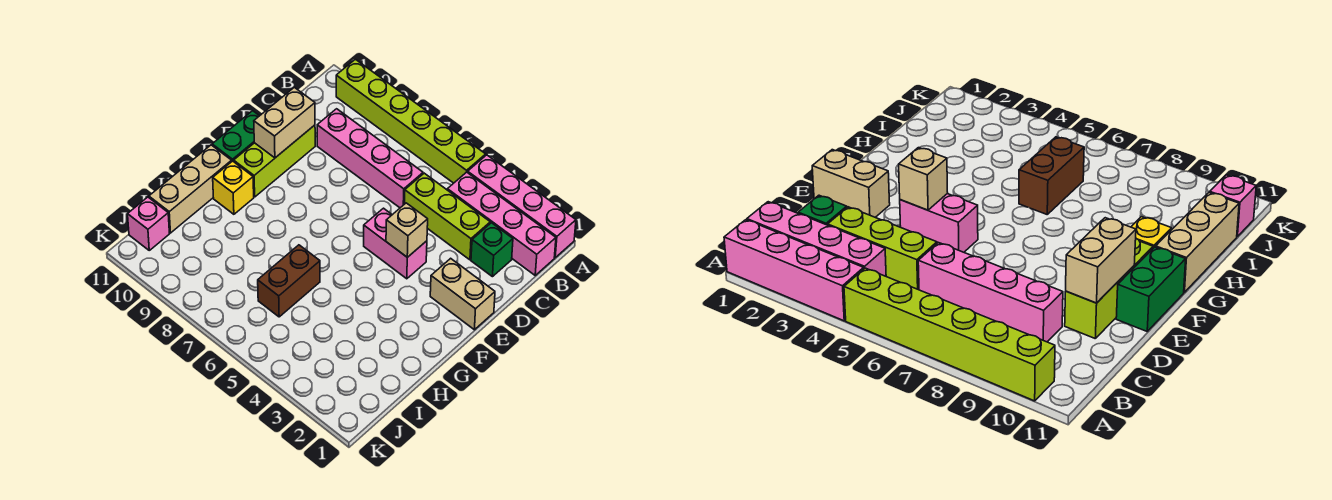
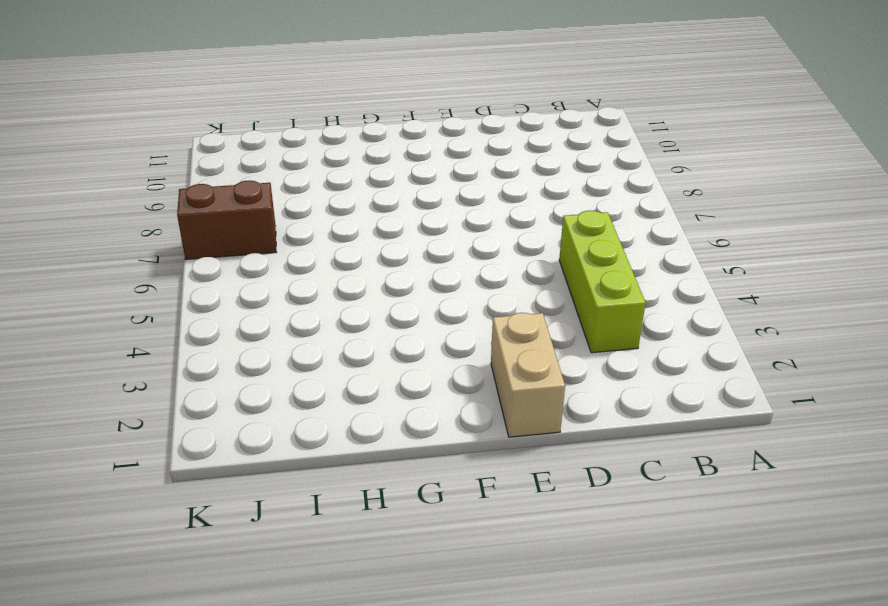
brown brick J7:K7 level 1 -> brown brick H6:I6 level 1
none -> pink brick A1:A4 level 1
none -> lime brick A5:A10 level 1
none -> pink brick B1:B4 level 1

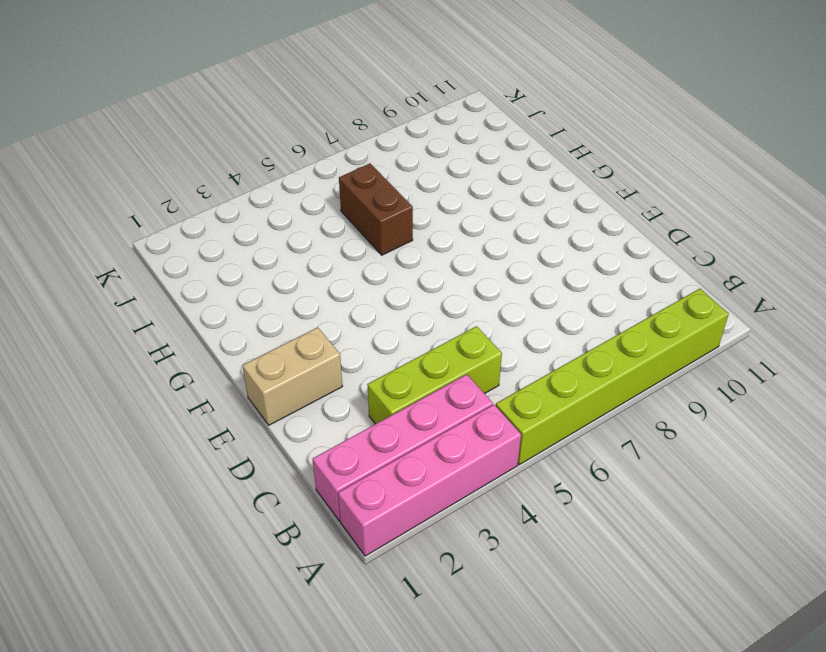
none -> green brick C2 level 1
none -> pink brick C6:C9 level 1
none -> lime brick D10:F10 level 1

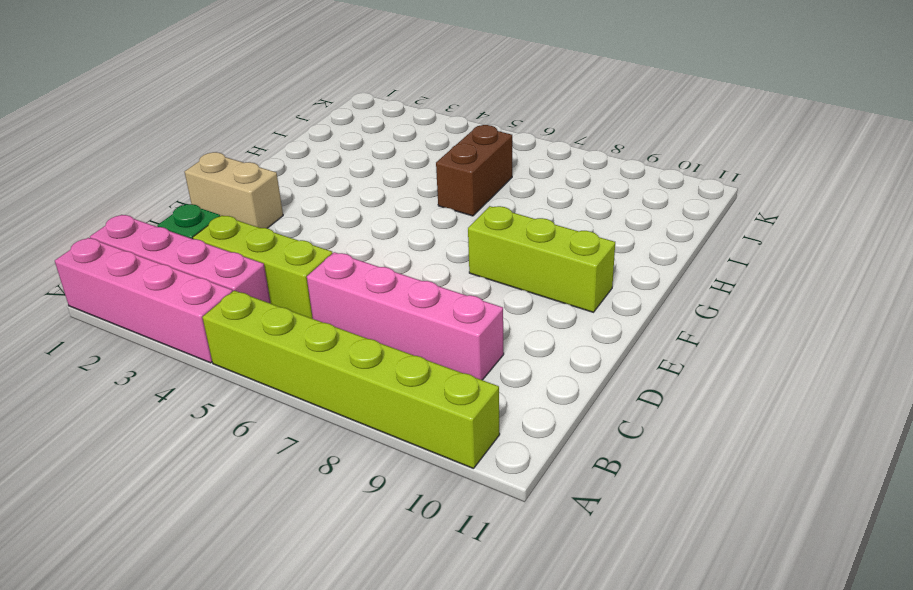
lime brick F8:F10 level 1 -> lime brick D10:F10 level 1
none -> pink brick E4:E5 level 1
none -> green brick E11:F11 level 1
none -> yellow brick G10 level 1

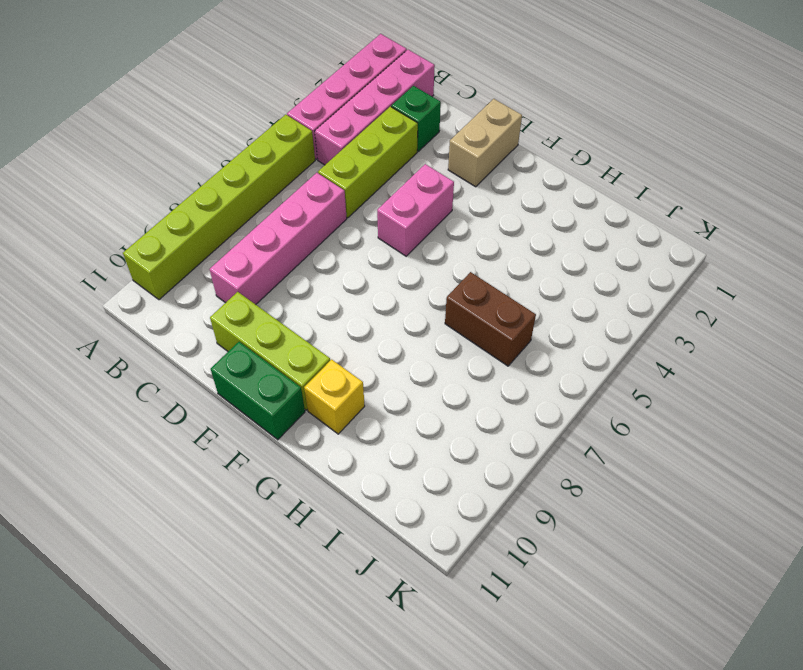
none -> tan brick G11:I11 level 1
none -> pink brick J11 level 1
none -> tan brick D10:E10 level 2

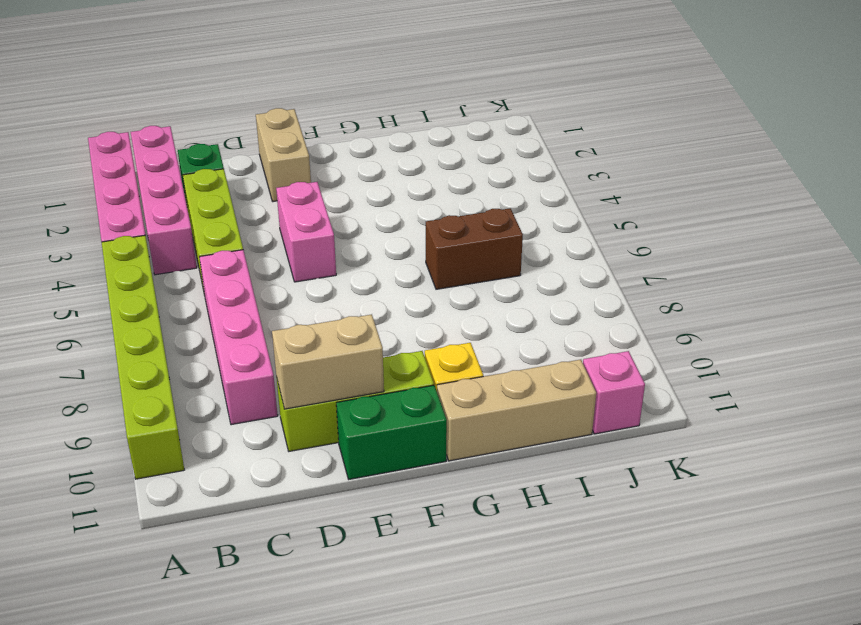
none -> tan brick E4 level 2

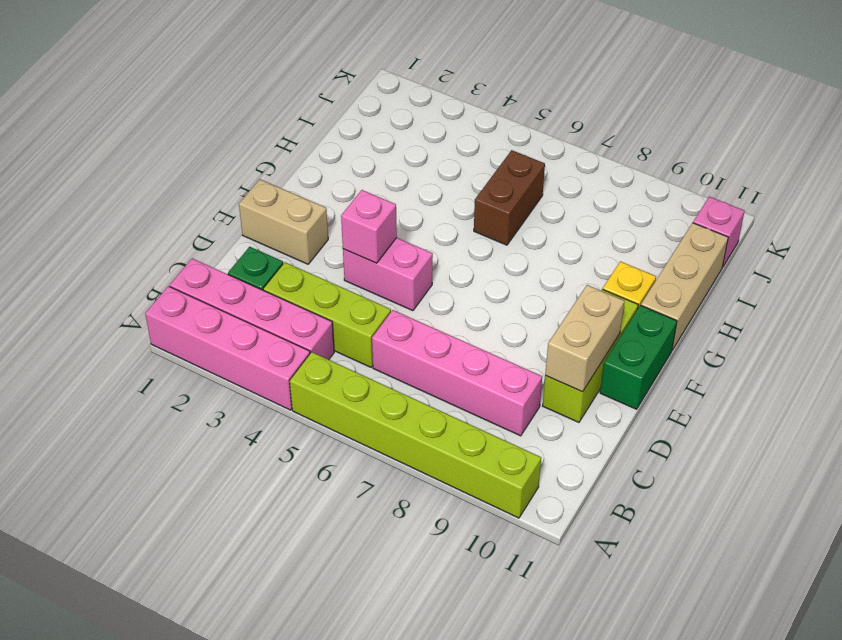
pink brick E4 level 2 -> tan brick E4 level 2

